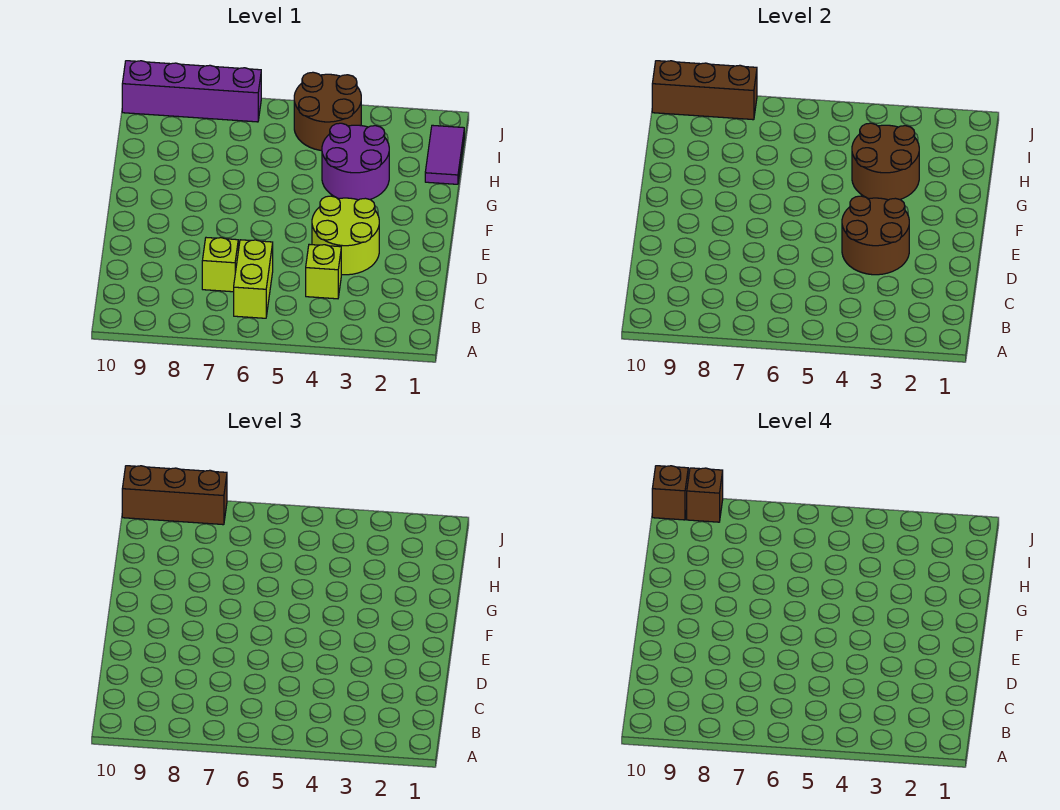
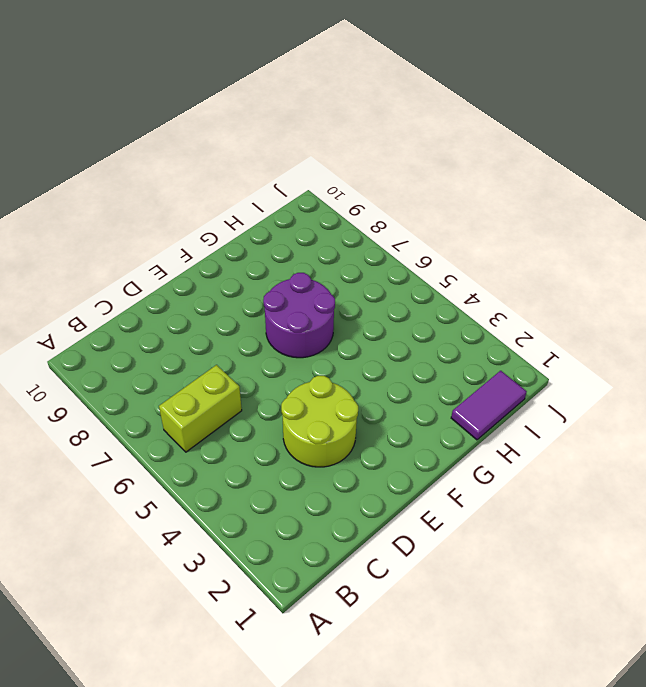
purple round brick F6:G7 level 1 -> purple round brick G3:H4 level 1
none -> lime brick C4 level 1
none -> lime brick C7 level 1
none -> brown round brick I4:J5 level 1

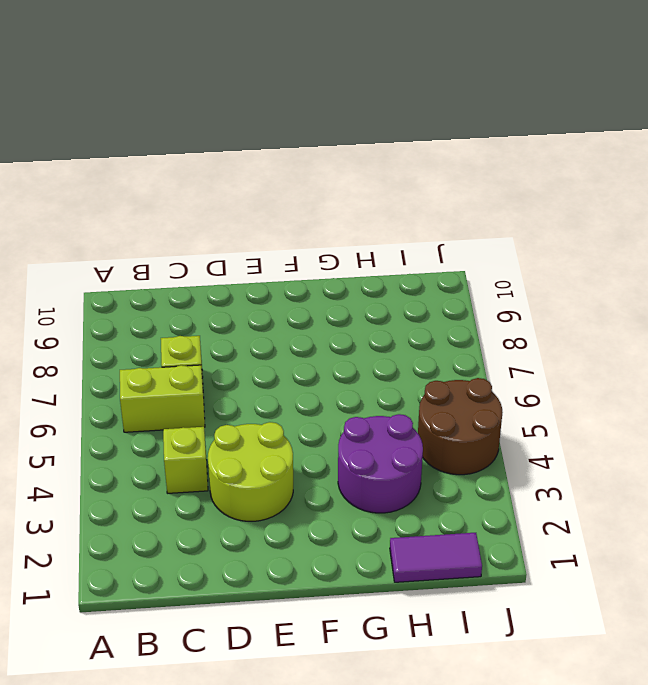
none -> purple brick J7:J10 level 1
none -> brown round brick D3:E4 level 2
none -> brown round brick G3:H4 level 2

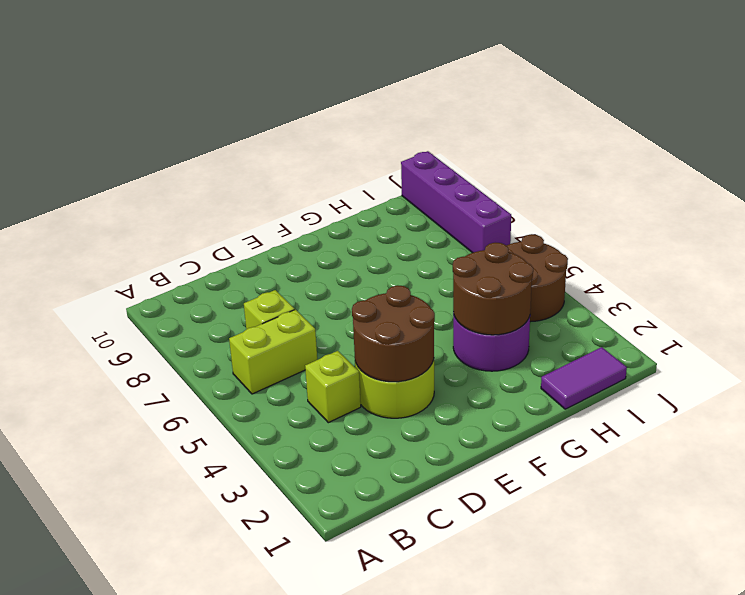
none -> brown brick J8:J10 level 2
none -> brown brick J8:J10 level 3
none -> brown brick J9 level 4

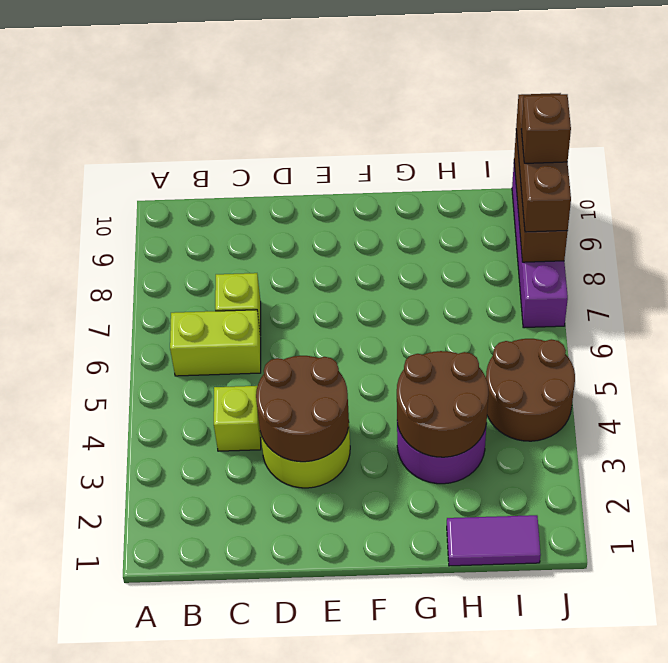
none -> brown brick J10 level 4

